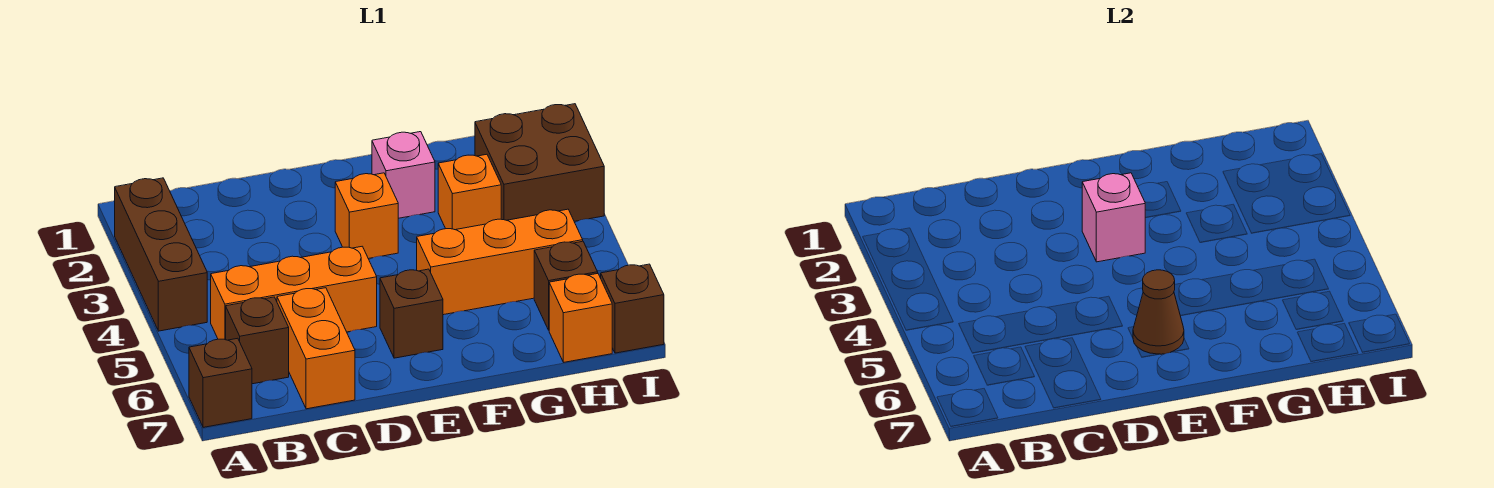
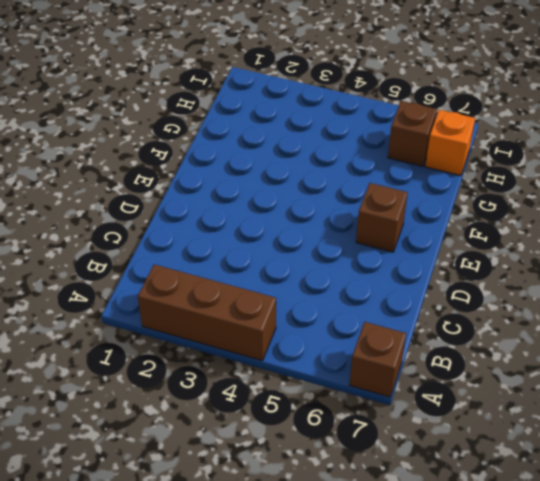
none -> orange brick B5:D5 level 1
none -> brown brick B6 level 1
none -> orange brick C6:C7 level 1

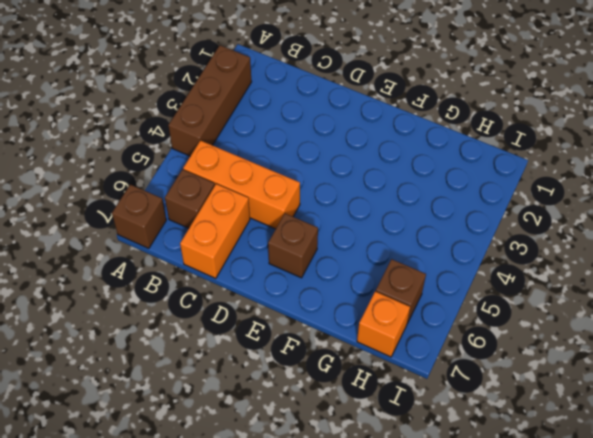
none -> orange brick E3 level 1
none -> pink brick F2 level 1
none -> orange brick F5:H5 level 1

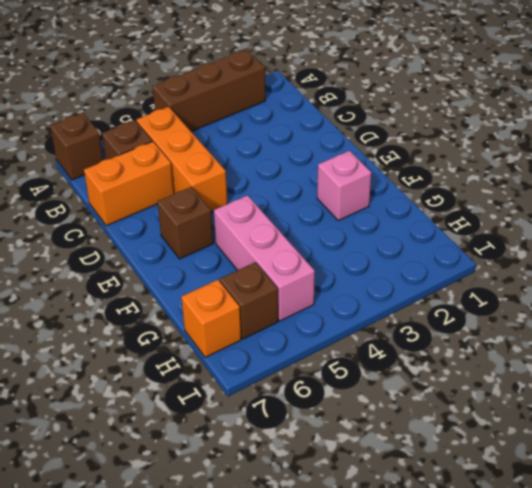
pink brick F5:H5 level 1 -> orange brick F5:H5 level 1
none -> orange brick E3 level 1
none -> orange brick G3 level 1
none -> brown brick H2:I3 level 1

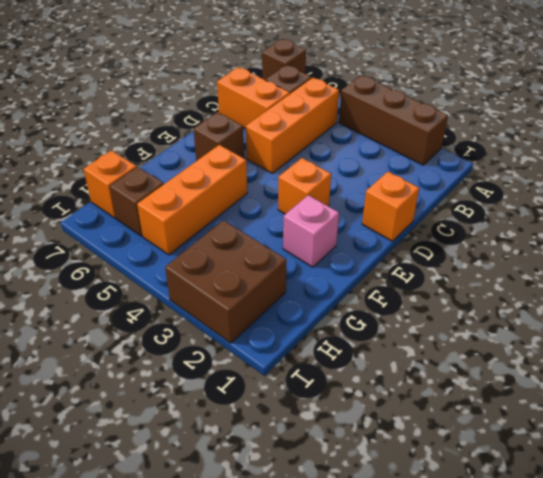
orange brick D1 level 1 -> orange brick G3 level 1
none -> brown brick I7 level 1
none -> pink brick E3 level 2
none -> brown cone E6 level 2

